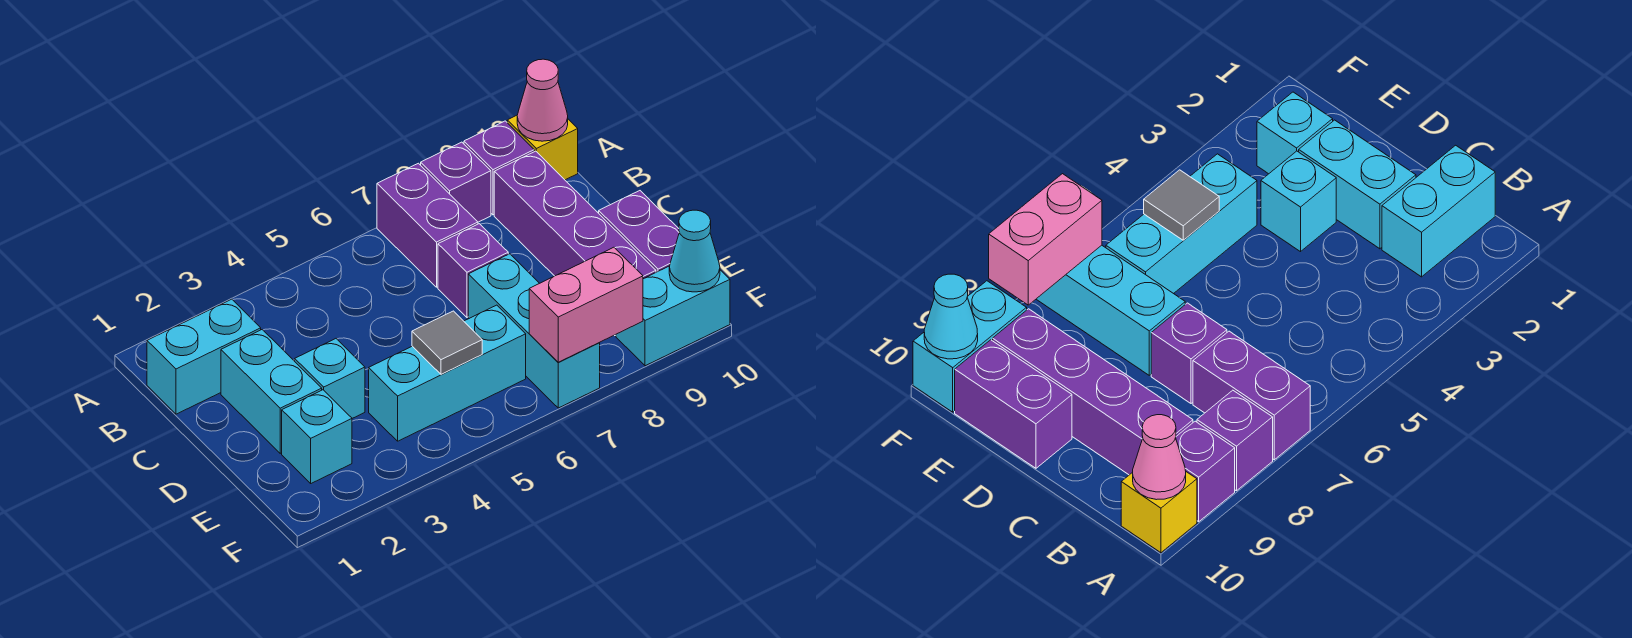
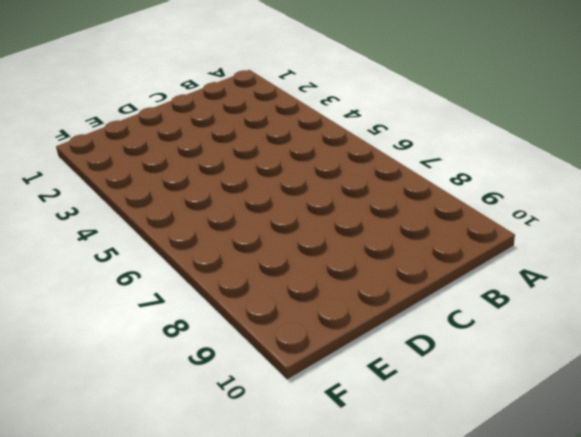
none -> purple brick A7:B7 level 1
none -> purple brick A8 level 1
none -> purple brick A9 level 1

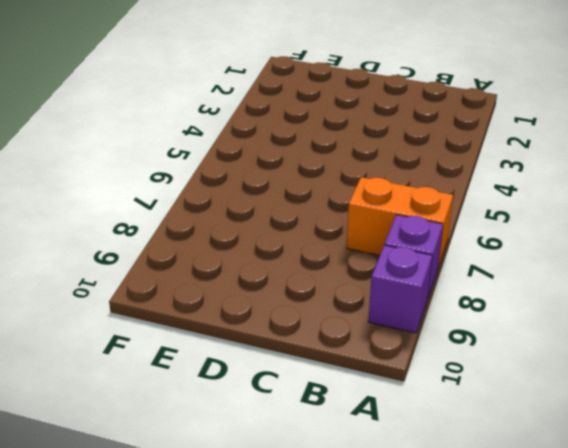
orange brick A7:B7 level 1 -> purple brick A7:B7 level 1
none -> yellow brick A10 level 1
none -> cyan brick B1:B2 level 1
none -> purple brick B9:E9 level 1

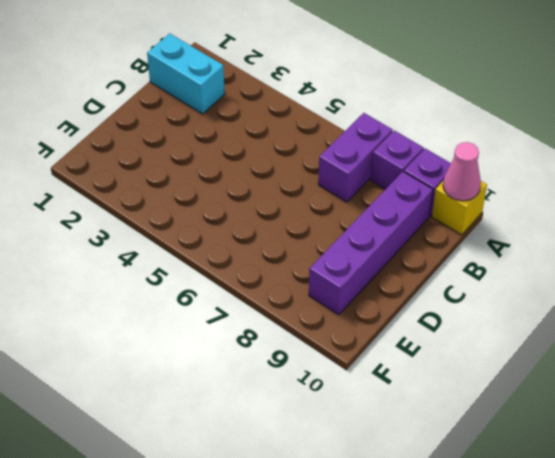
none -> cyan brick C2:D2 level 1
none -> purple brick C7 level 1
none -> cyan brick D3 level 1

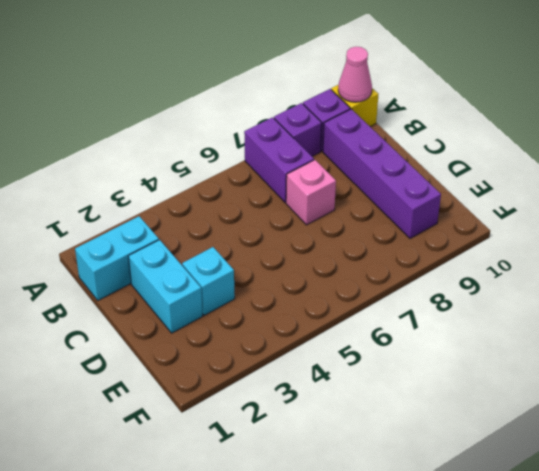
pink brick C7 level 1 -> purple brick C7 level 1
none -> cyan brick D7:F7 level 1
none -> purple brick D10:E10 level 1
none -> cyan brick E2 level 1

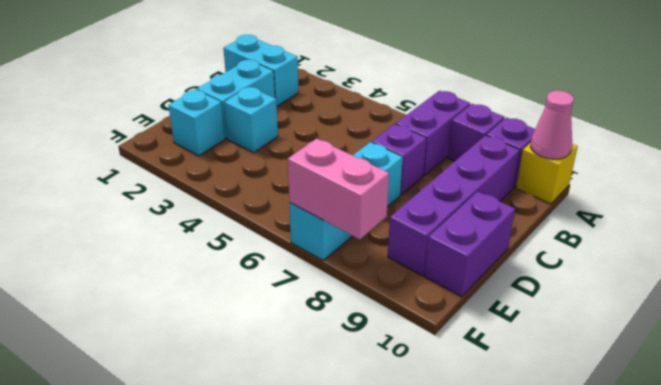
none -> cyan brick E4:E6 level 1
none -> cyan brick F9:F10 level 1
none -> grey tile E5 level 2

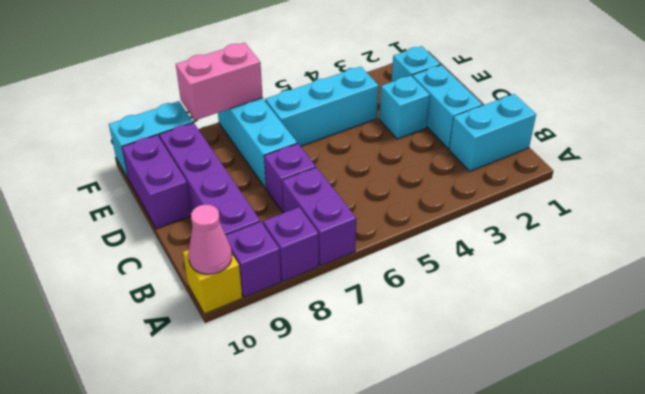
none -> grey tile E5 level 2
none -> cyan cone F10 level 2

